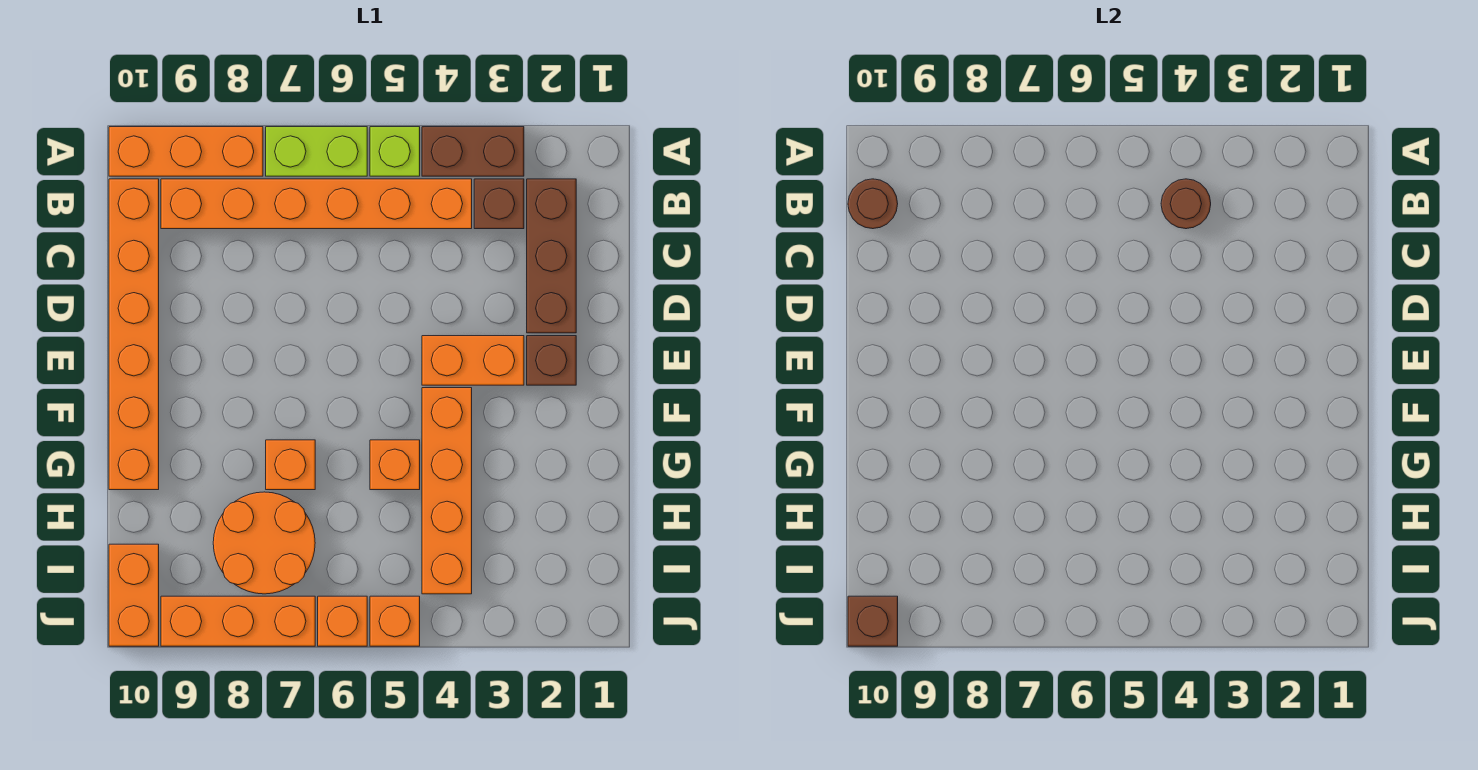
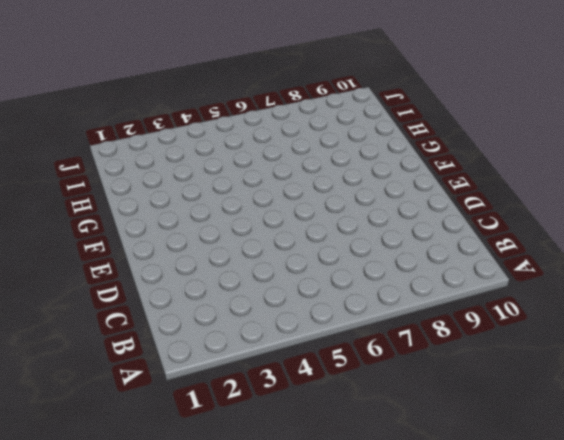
none -> brown brick A3:A4 level 1
none -> lime brick A5 level 1
none -> lime brick A6:A7 level 1

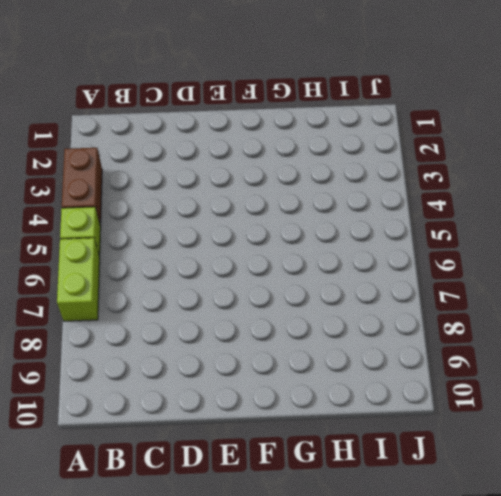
none -> orange brick A8:A10 level 1
none -> brown brick B2:D2 level 1
none -> brown brick B3 level 1

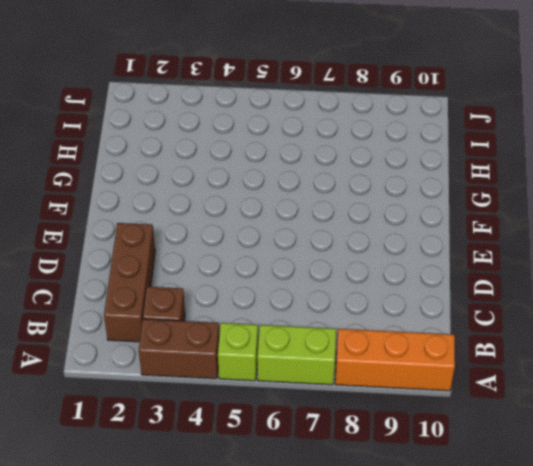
none -> orange brick B4:B9 level 1
none -> orange brick B10:G10 level 1
none -> brown brick E2 level 1

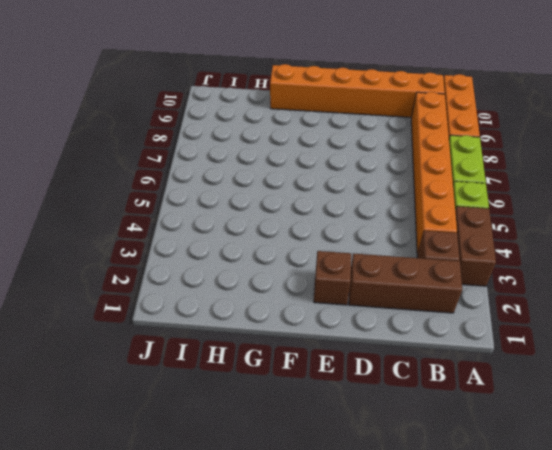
none -> orange brick E3:E4 level 1
none -> orange brick F4:I4 level 1
none -> orange brick G5 level 1

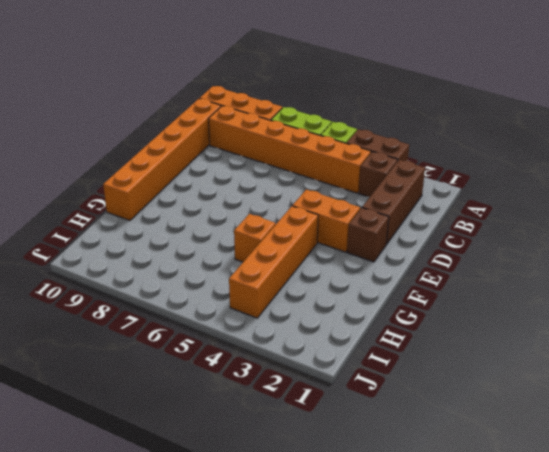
none -> orange brick G7 level 1
none -> orange round brick H7:I8 level 1
none -> orange brick I10:J10 level 1

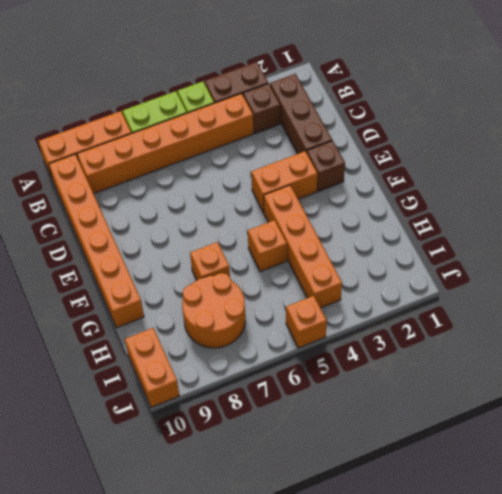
none -> orange brick J6 level 1
none -> orange brick J7:J9 level 1
none -> brown round brick B4 level 2

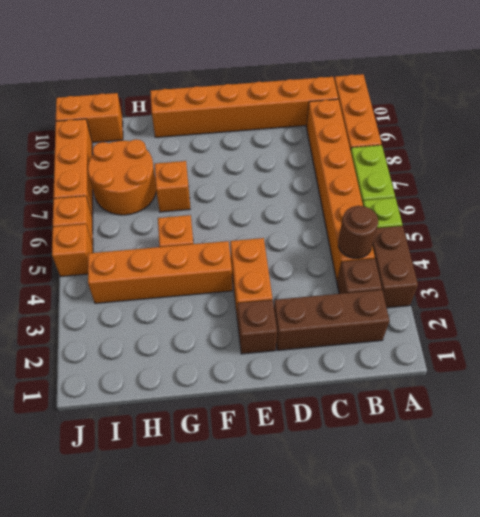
none -> brown round brick B10 level 2
none -> brown brick J10 level 2

